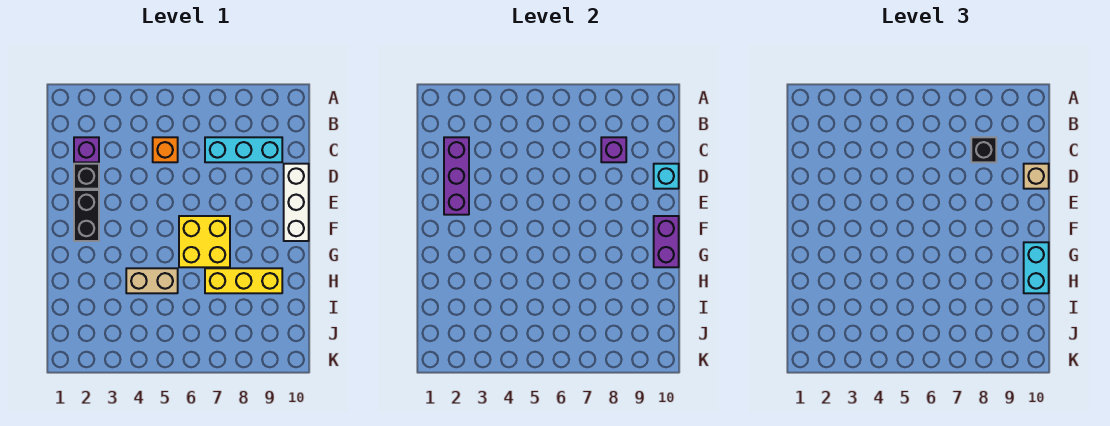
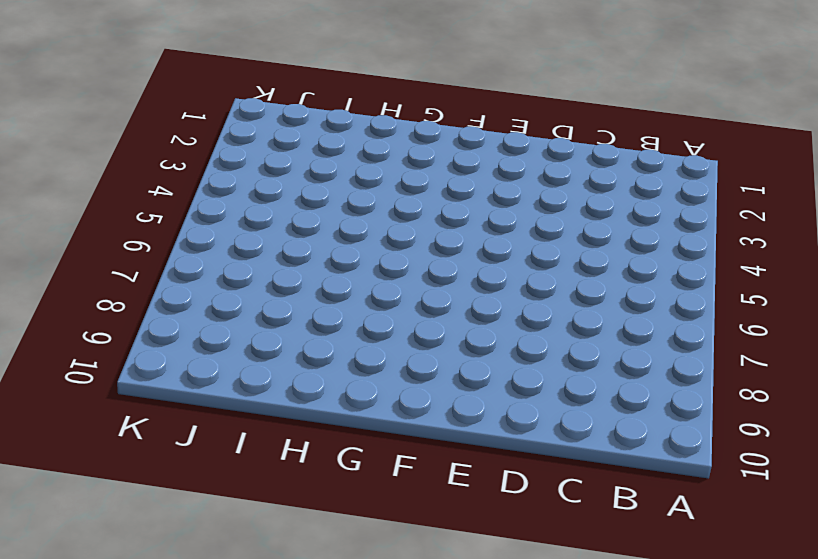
none -> purple brick C2 level 1
none -> orange brick C5 level 1
none -> cyan brick C7:C9 level 1

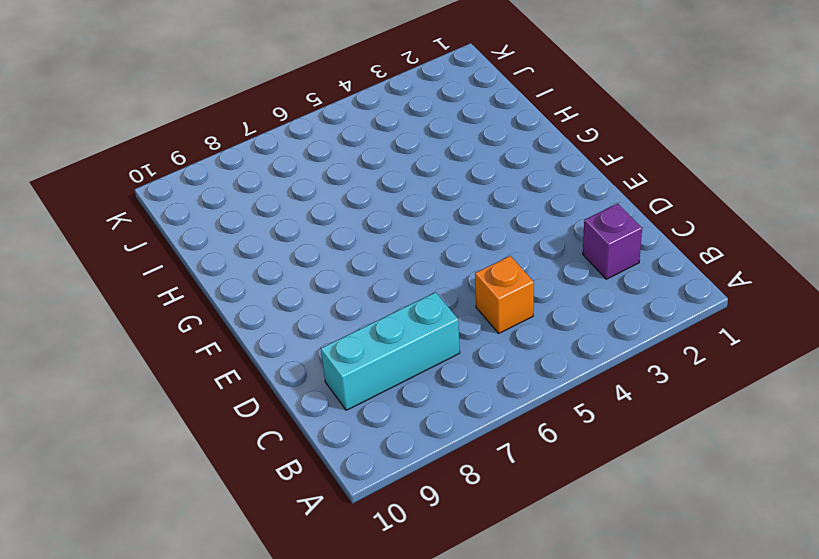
none -> black brick D2 level 1
none -> white brick D10:F10 level 1
none -> black brick E2:F2 level 1

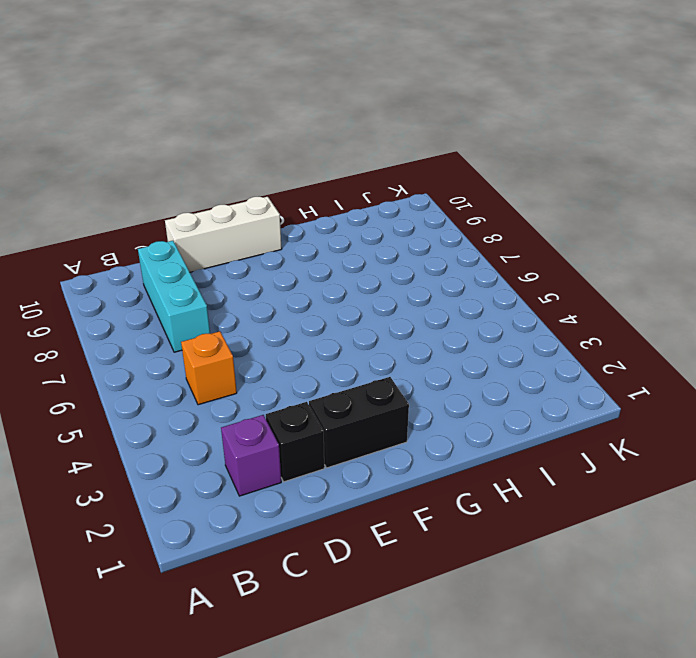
none -> yellow brick F6:G7 level 1
none -> tan brick H4:H5 level 1
none -> yellow brick H7:H9 level 1

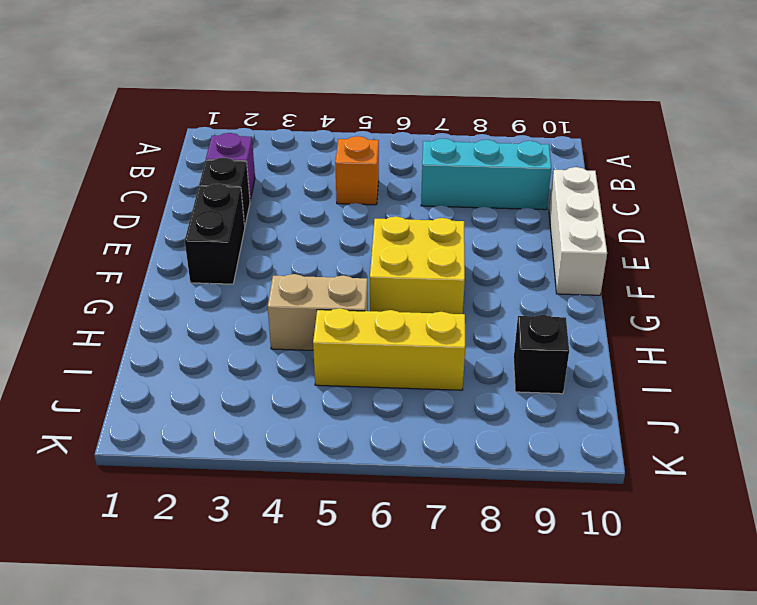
yellow brick I5:I7 level 1 -> yellow brick H7:H9 level 1
black brick I9 level 1 -> black brick C8 level 3
none -> purple brick C2:E2 level 2
none -> purple brick C8 level 2
none -> cyan brick D10 level 2

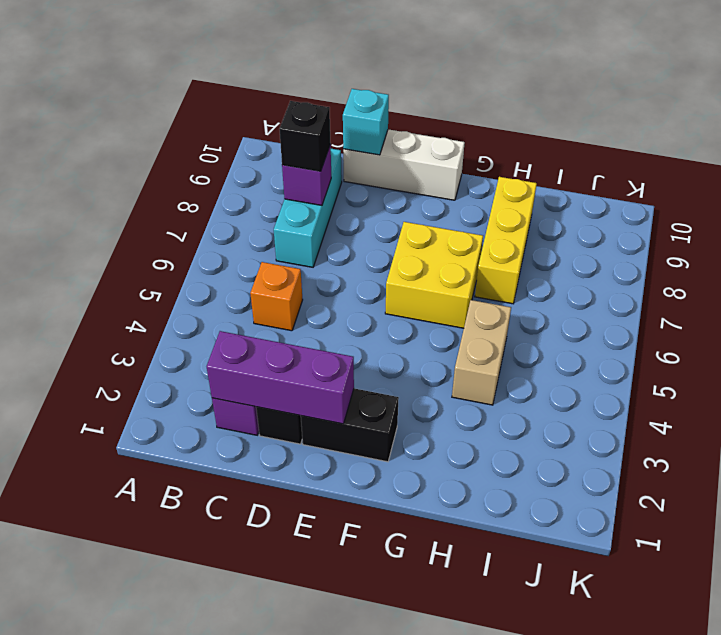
none -> purple brick F10:G10 level 2
none -> tan brick D10 level 3
none -> cyan brick G10:H10 level 3

